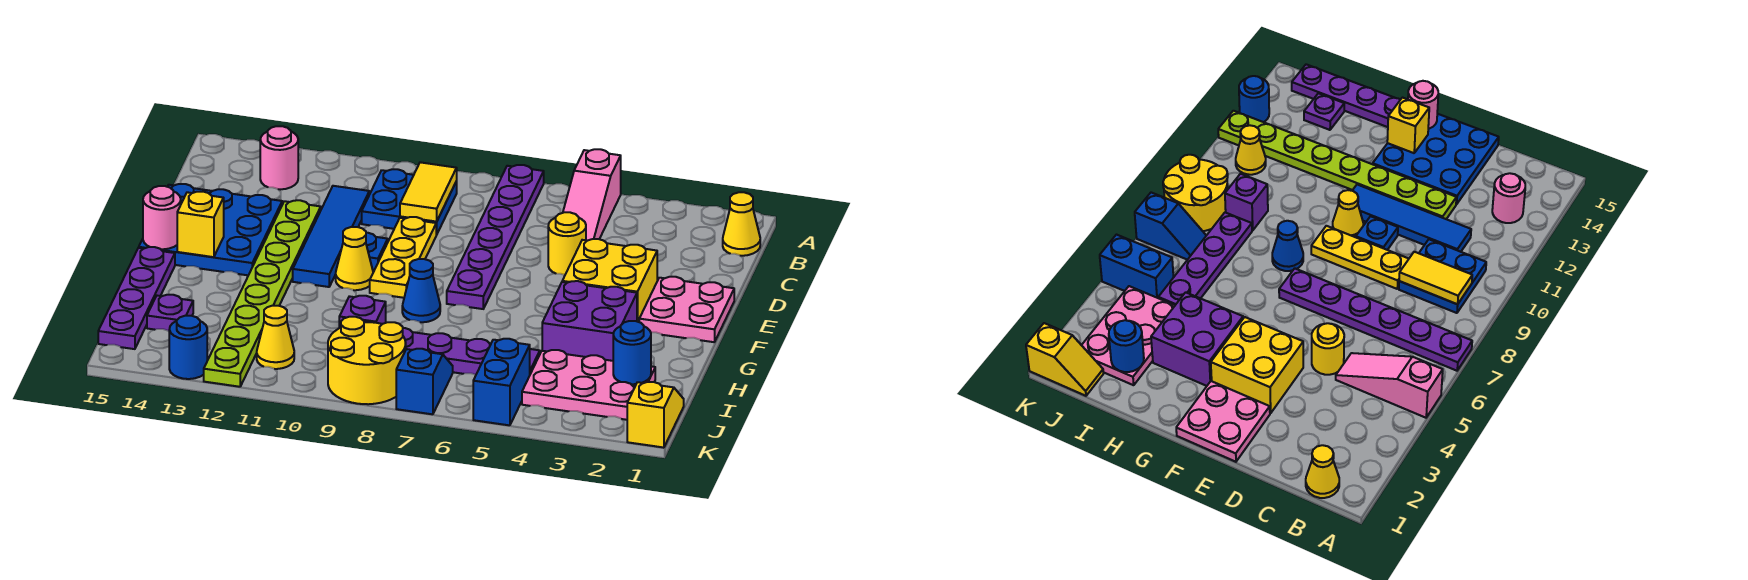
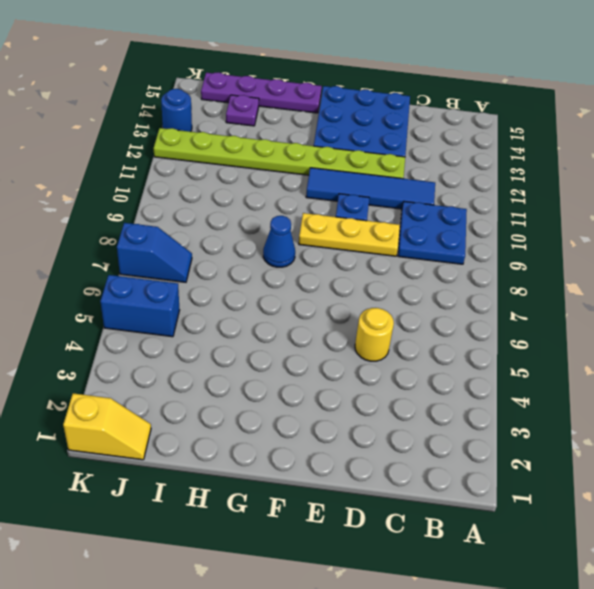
none -> pink slope A5:C5 level 1 top A
none -> purple plate A7:F7 level 1
none -> yellow cone B1 level 1
none -> pink round brick B13 level 1

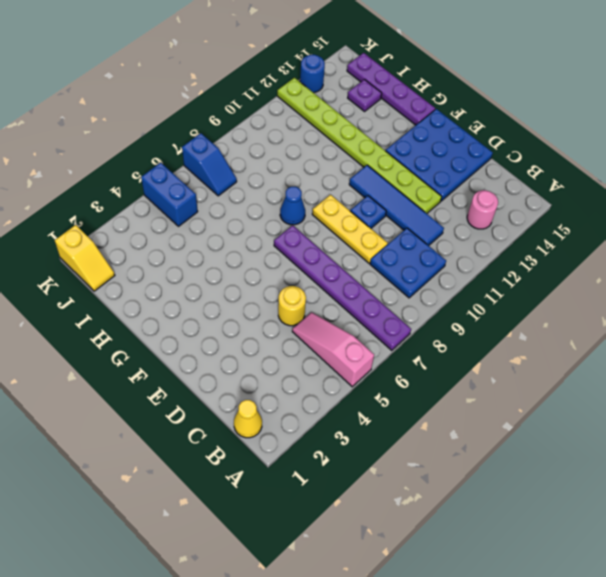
none -> pink plate E1:F2 level 1
none -> yellow brick E3:F4 level 1
none -> yellow cone F10 level 1
none -> purple brick G3:H4 level 1

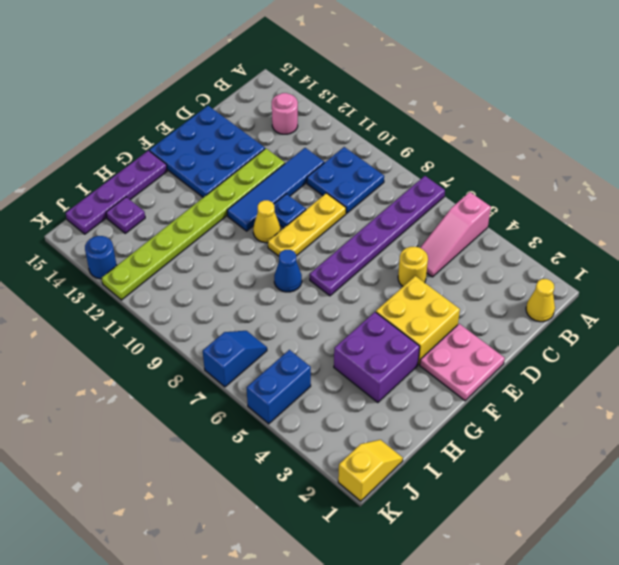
none -> pink plate I2:J4 level 1
none -> purple plate I5:I8 level 1
none -> purple brick I9 level 1
none -> yellow round brick J8:K9 level 1

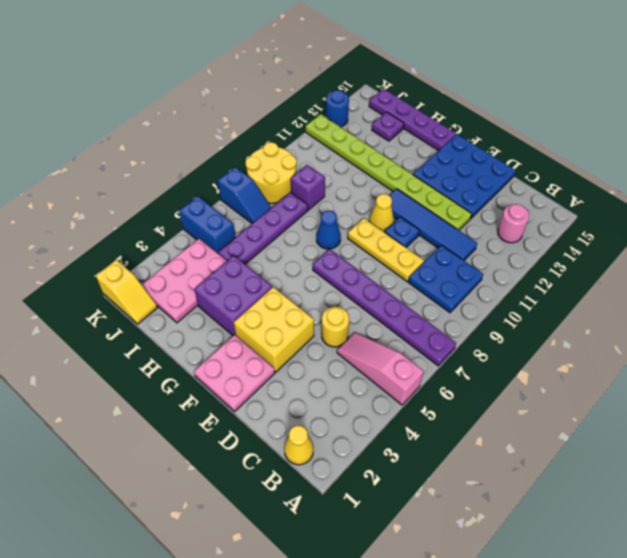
none -> yellow cone J11 level 1
none -> yellow tile B9:C9 level 2
none -> yellow brick F14 level 2
none -> pink round brick F15 level 2

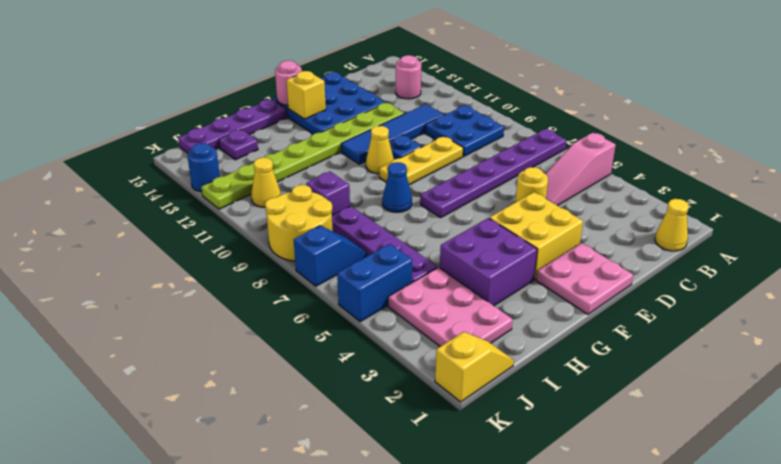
none -> yellow tile B9:C9 level 2
none -> blue round brick I2 level 2

